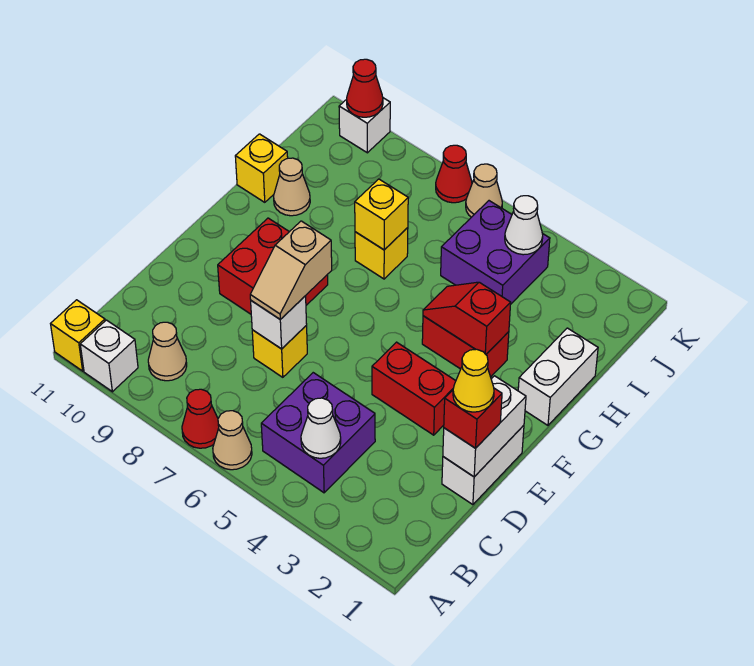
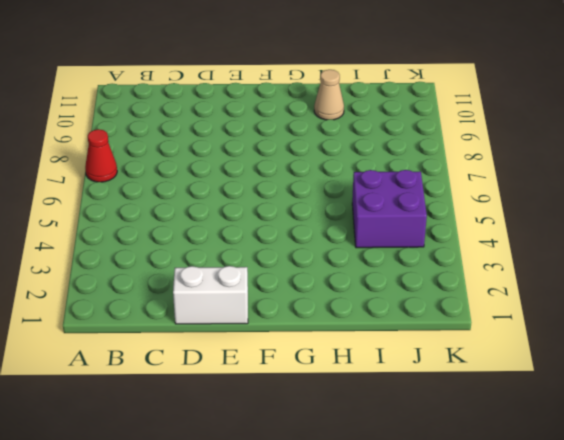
none -> tan cone A6 level 1
none -> white brick A10 level 1
none -> yellow brick A11 level 1

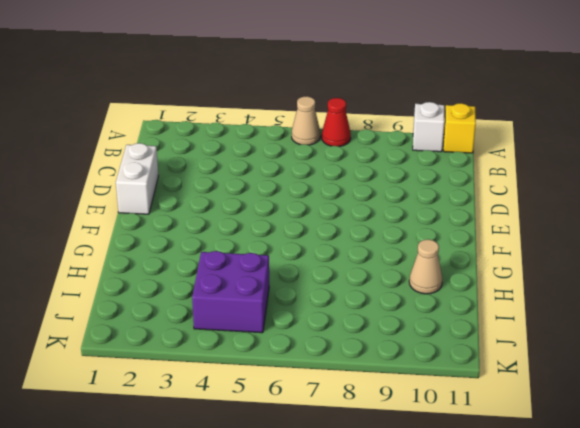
none -> purple brick B4:C5 level 1
none -> tan cone B9 level 1
none -> yellow brick D7 level 1

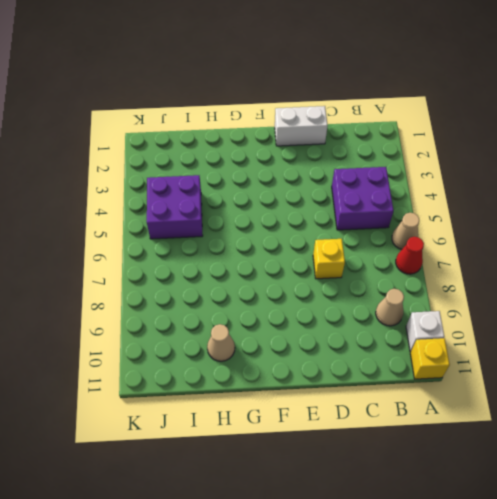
none -> red brick E3:E4 level 1
none -> red brick E8:F9 level 1
none -> white brick G1:H1 level 1

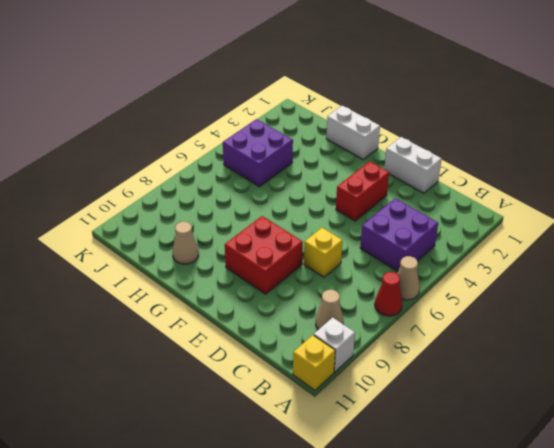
none -> red brick G3:G4 level 1
none -> yellow brick H7 level 1
none -> yellow brick H11 level 1

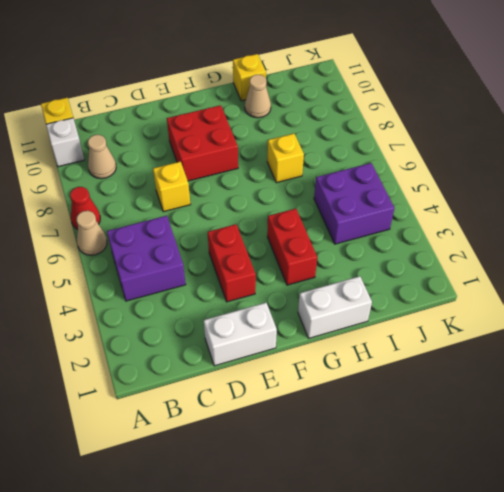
none -> tan cone K6 level 1
none -> red cone K7 level 1
none -> white brick K10 level 1

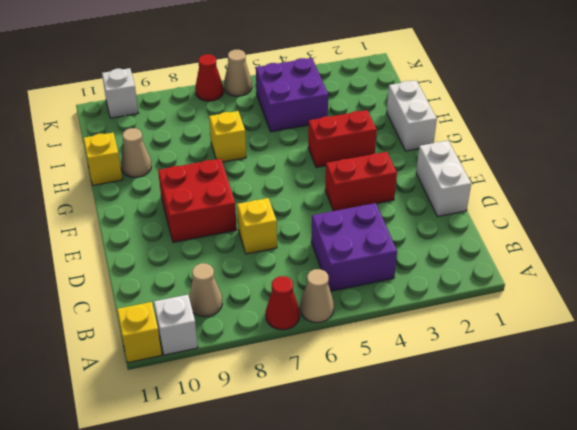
none -> white cone B4 level 2
none -> white brick D1:E1 level 2
none -> white brick D7 level 2

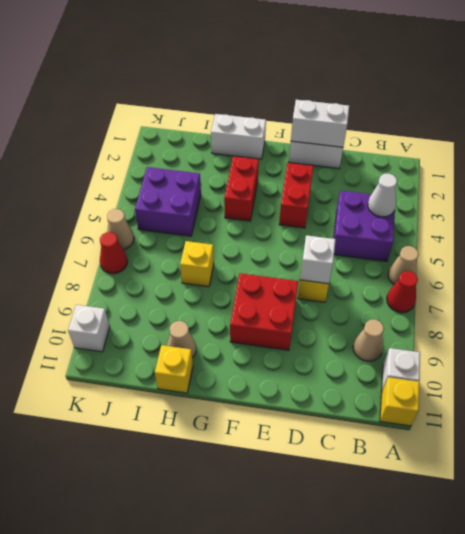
none -> red slope G3:G4 level 2 top 3
none -> yellow brick H7 level 2
none -> white cone J4 level 2

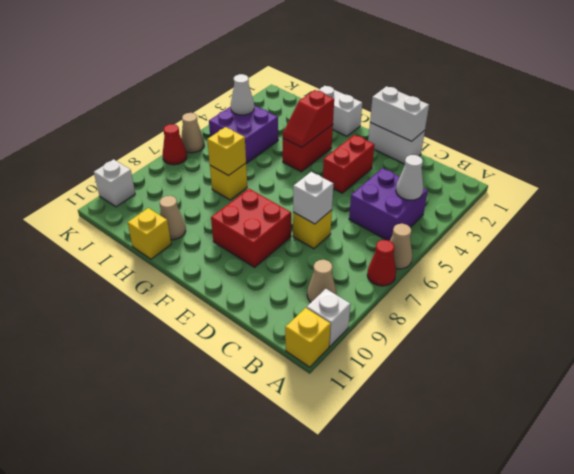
none -> red cone K10 level 2
none -> red brick D1 level 3
none -> tan slope D7:E7 level 3 top E

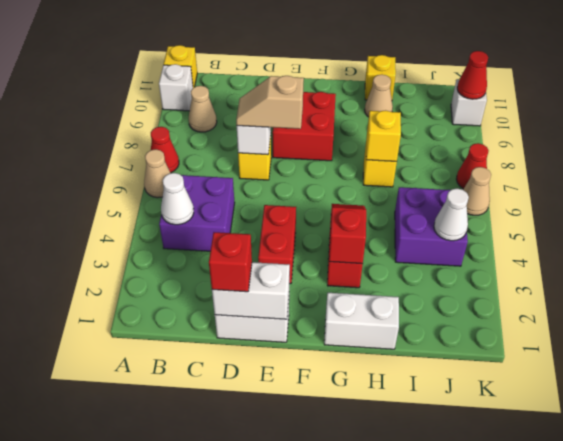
none -> yellow cone D1 level 4

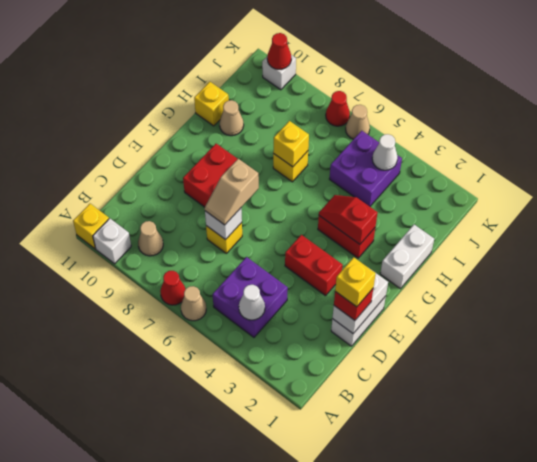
yellow brick D1 level 4 -> yellow cone D1 level 4

